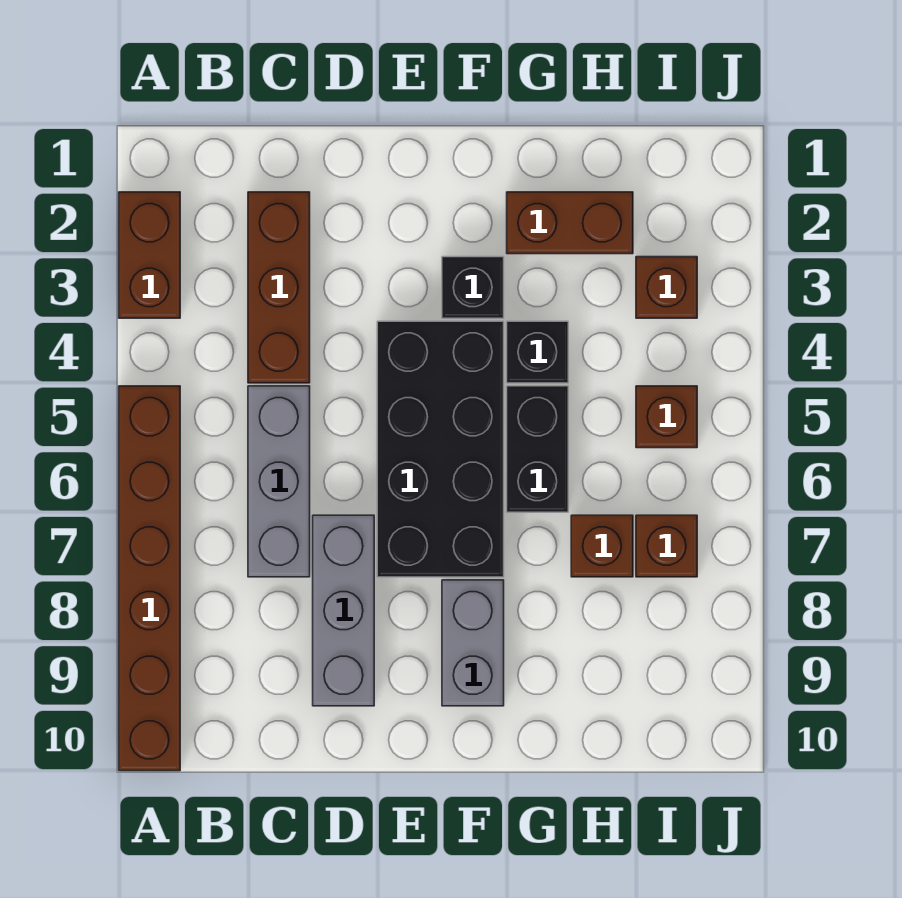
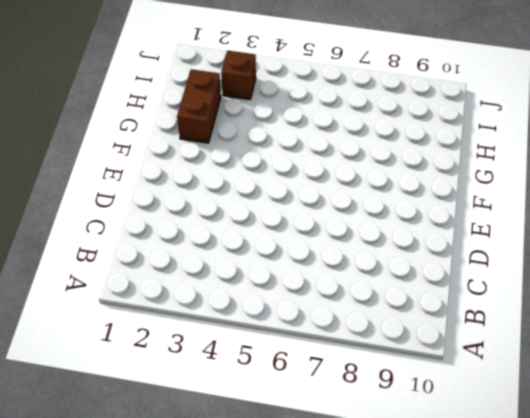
none -> brown brick A2:A3 level 1
none -> brown brick A5:A10 level 1
none -> brown brick C2:C4 level 1

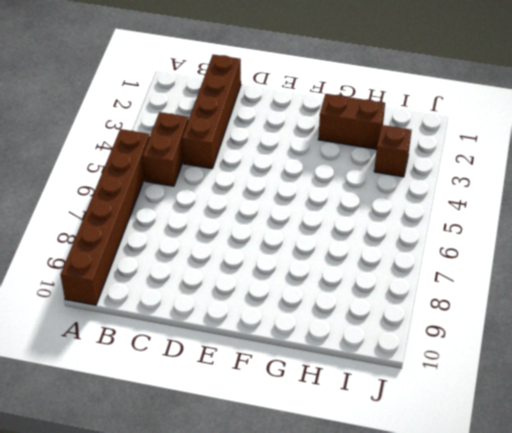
brown brick B4:B5 level 1 -> brown brick A2:A3 level 1
brown brick C1:C4 level 1 -> brown brick C2:C4 level 1
none -> grey brick C5:C7 level 1
none -> grey brick D7:D9 level 1
none -> black brick E4:F7 level 1

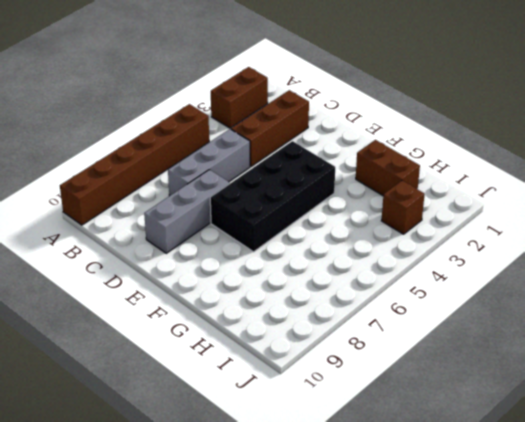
none -> black brick F3 level 1
none -> grey brick F8:F9 level 1
none -> black brick G4 level 1

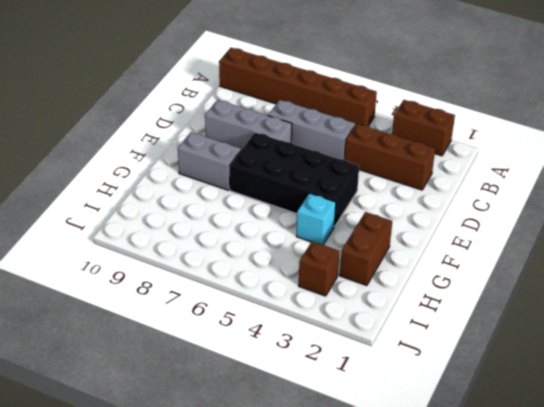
cyan brick G4 level 1 -> black brick G4 level 1
none -> black brick F3 level 1
none -> black brick G5:G6 level 1
none -> brown brick H7 level 1

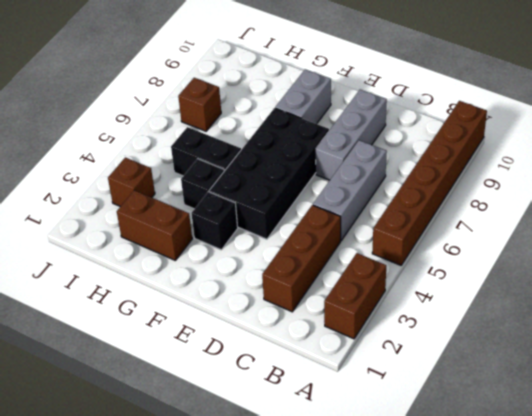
black brick G5:H5 level 1 -> black brick G5:G6 level 1
none -> brown brick H7 level 1
none -> brown brick I5 level 1

